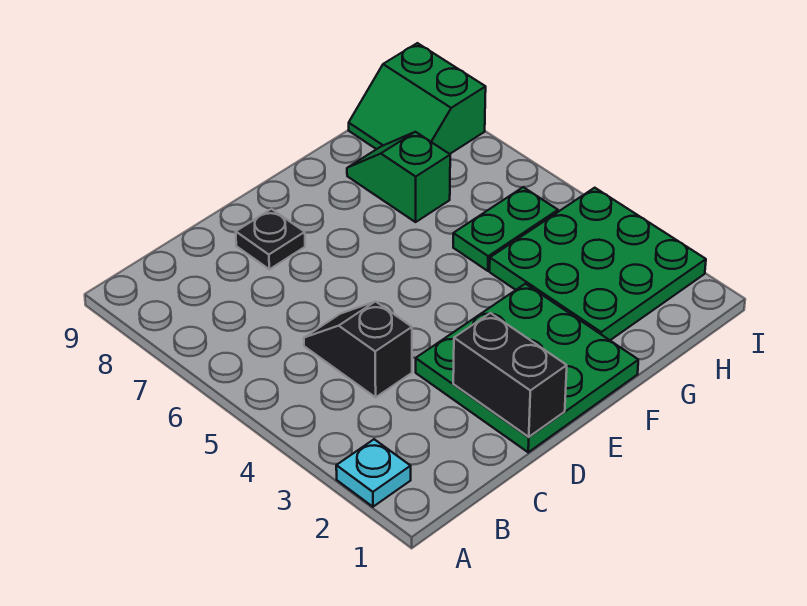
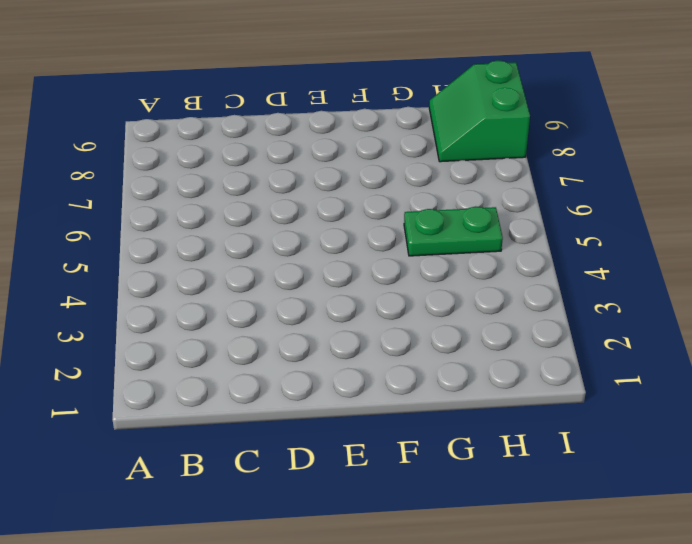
none -> cyan plate A2 level 1
none -> black slope C4:C5 level 1 top 4

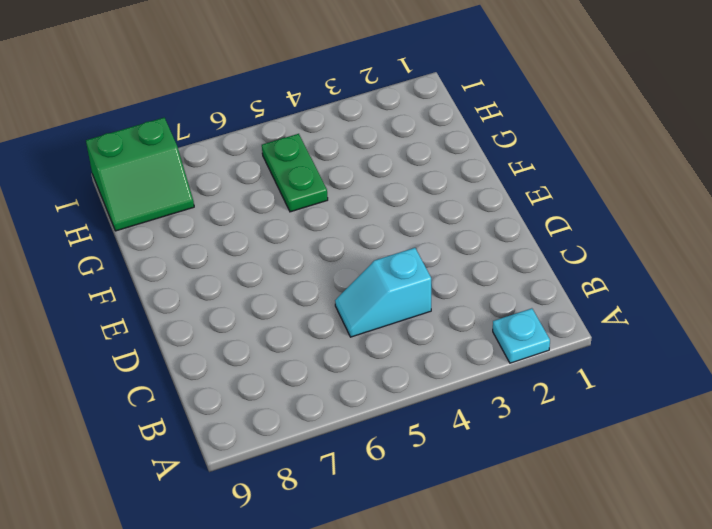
cyan slope C4:C5 level 1 top 4 -> black slope C4:C5 level 1 top 4
none -> green plate D1:F3 level 1
none -> black plate D8 level 1

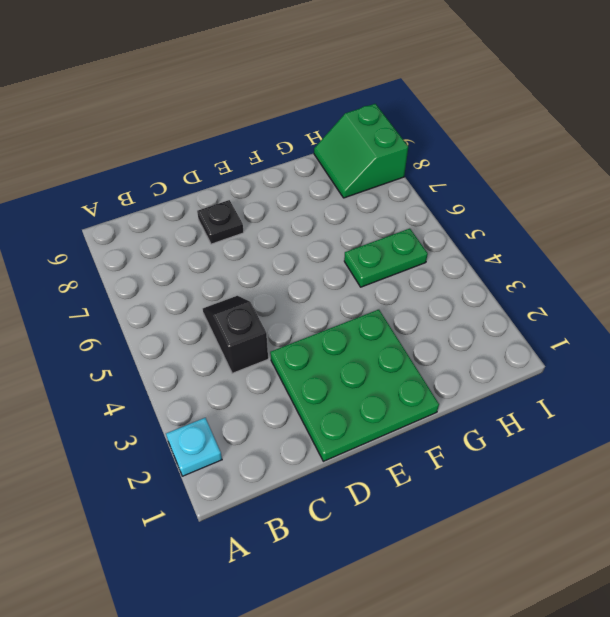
none -> green plate G2:I4 level 1
none -> green slope G7:G8 level 1 top 7

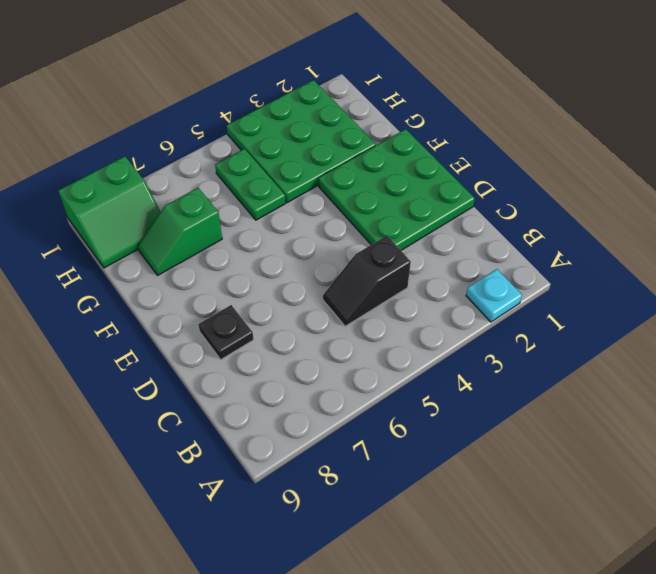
none -> black brick D1:D2 level 2

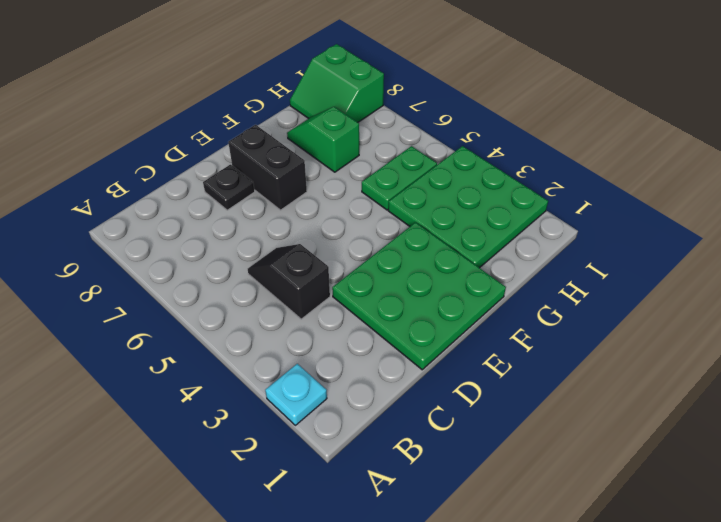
black brick E7:E8 level 1 -> black brick D1:D2 level 2

